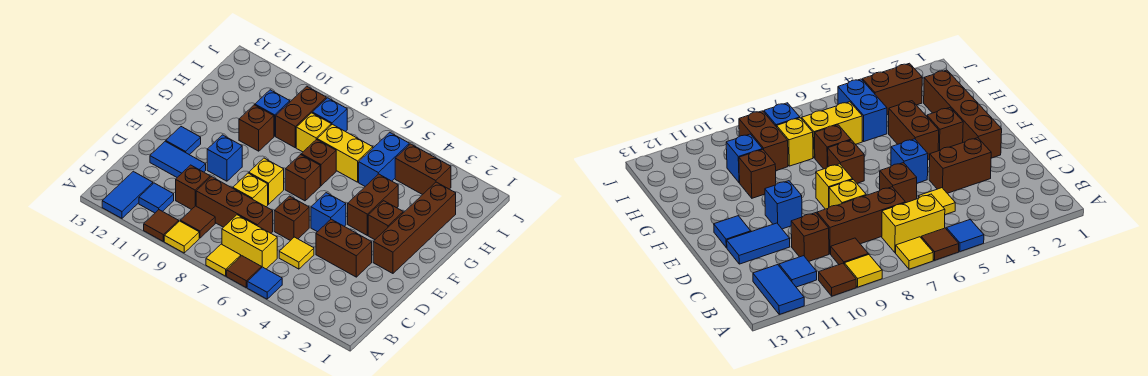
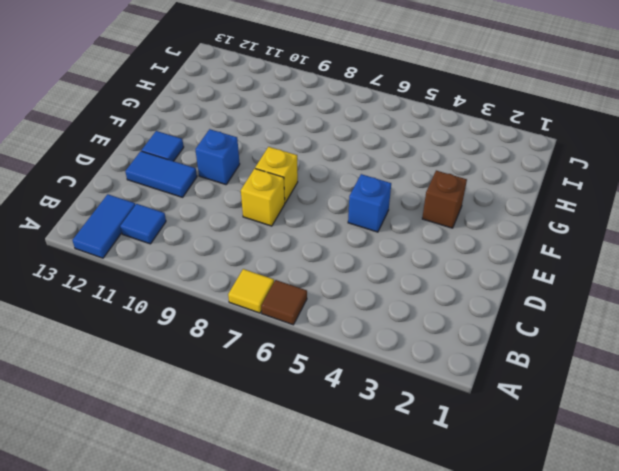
none -> blue tile A5 level 1
none -> yellow tile A9 level 1
none -> brown tile A10 level 1
none -> yellow brick B6:B7 level 1

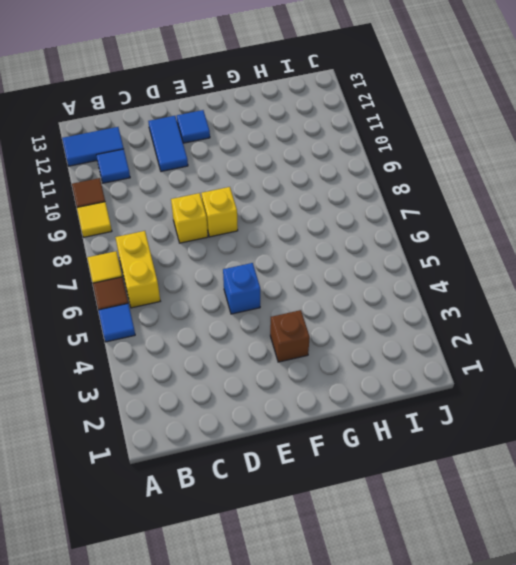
none -> brown tile B9 level 1
none -> yellow tile C5 level 1
none -> brown brick C7:C9 level 1
none -> brown brick C10 level 1

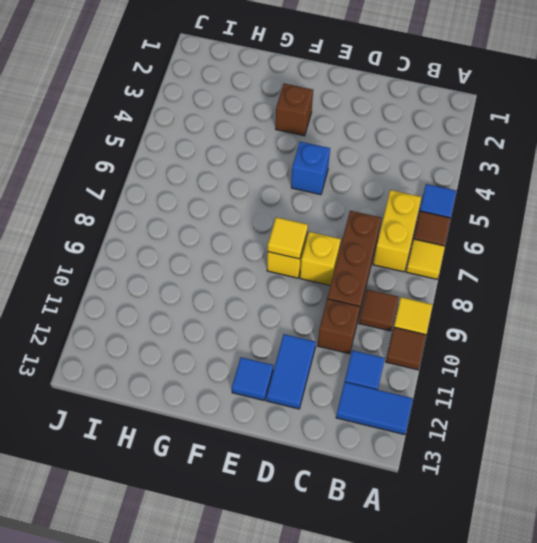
yellow tile E8 level 2 -> yellow tile C5 level 1
none -> brown brick D3:D4 level 1
none -> brown brick D6 level 1
none -> brown brick E2:H2 level 1
none -> blue brick E10 level 1

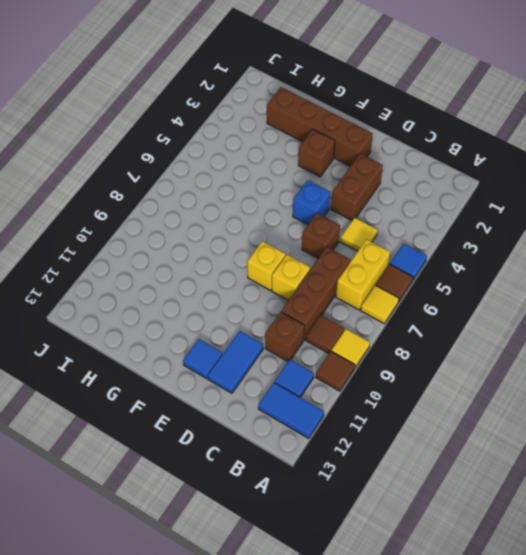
none -> blue brick E10 level 1
none -> brown brick F4:G4 level 1
none -> brown brick F7 level 1
none -> brown brick G7 level 1

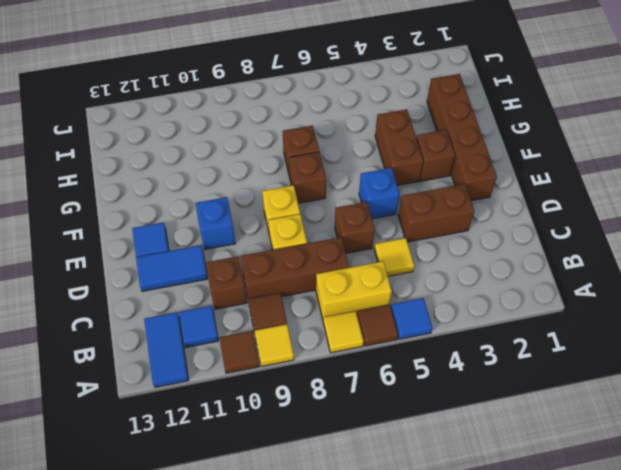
none -> brown brick G10 level 1
none -> blue brick H5:I5 level 1
none -> yellow brick H6:H7 level 1
none -> yellow brick H8 level 1

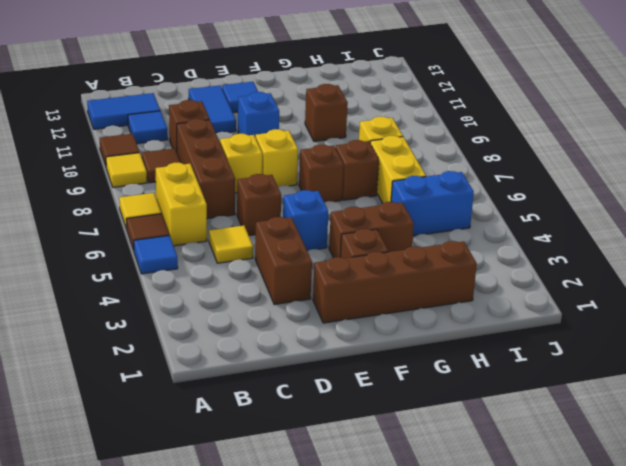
none -> brown brick H9:I9 level 1
none -> blue brick H10 level 1
none -> brown brick I3:I4 level 1
none -> blue brick I8 level 1

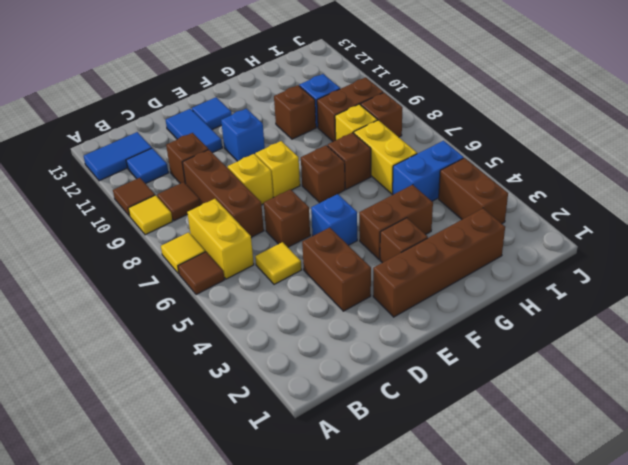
brown brick I8 level 1 -> blue brick I8 level 1
none -> blue tile A5 level 1

